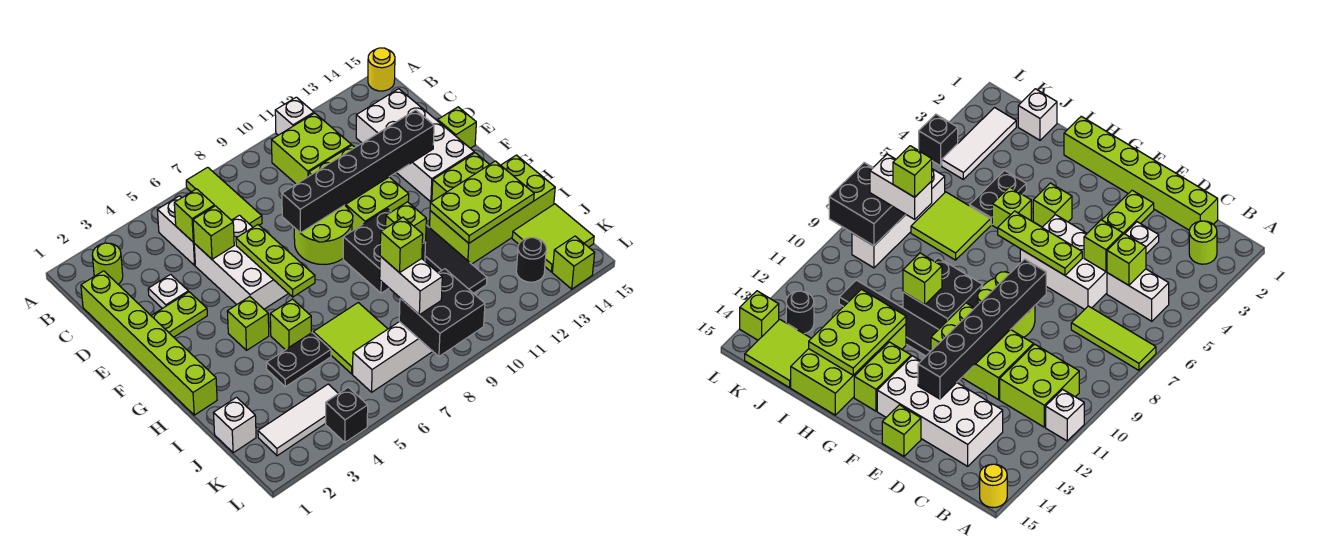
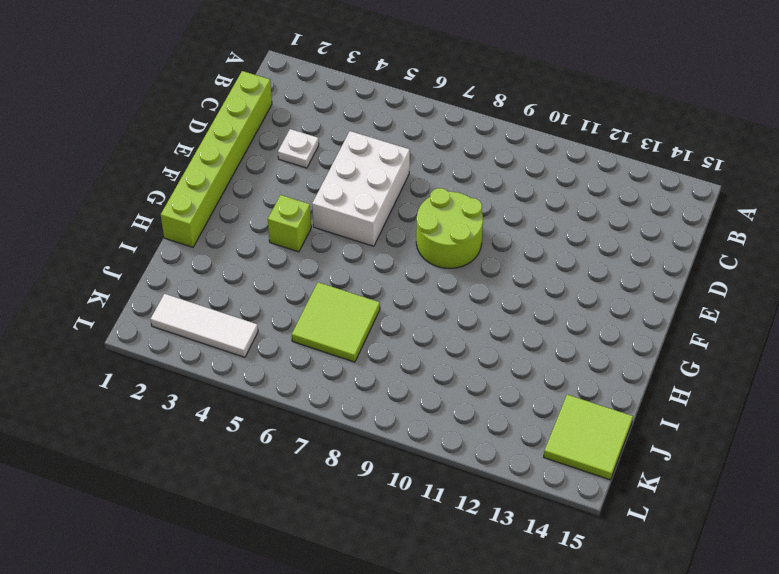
none -> lime tile A7:C7 level 1
none -> white brick A11 level 1
none -> yellow round brick A15 level 1
none -> lime round brick B2 level 1

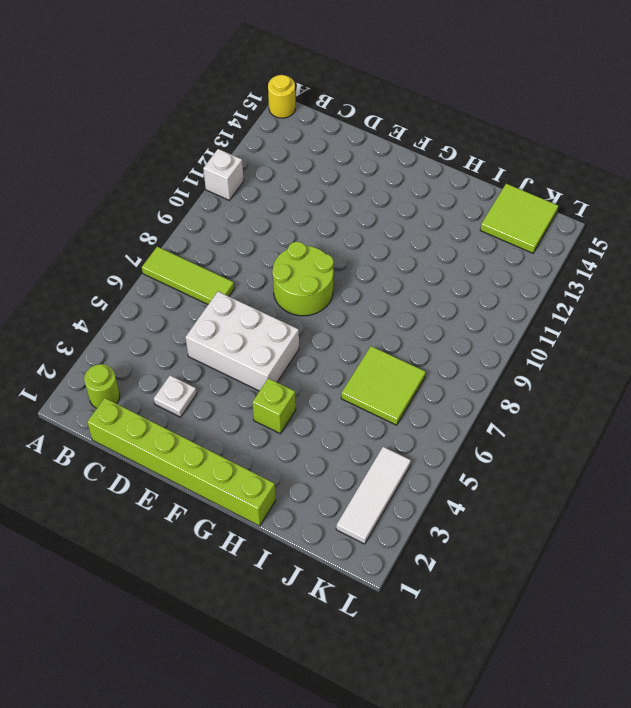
none -> white brick B5:C5 level 1
none -> lime brick B10:C11 level 1
none -> white brick C13:F14 level 1
none -> lime brick D10:F11 level 1

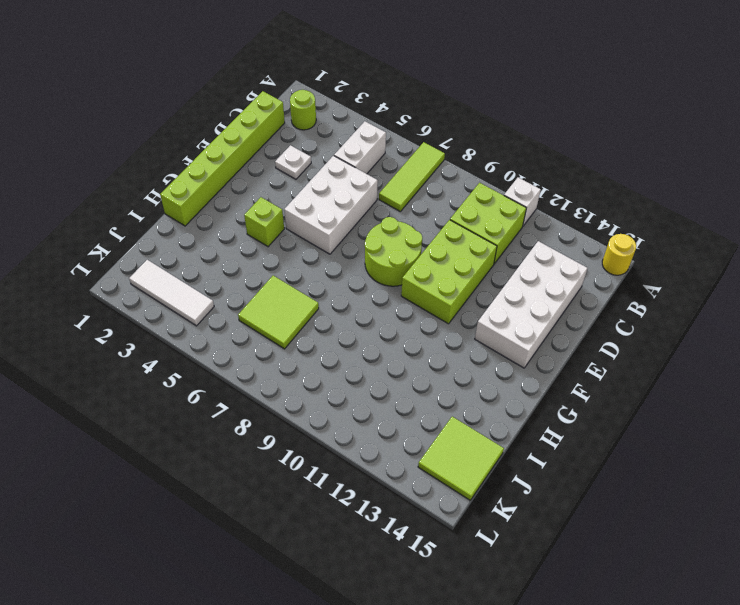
none -> lime plate E2:E3 level 1
none -> lime brick E15 level 1
none -> black brick G9:H10 level 1
none -> black tile G11:J11 level 1

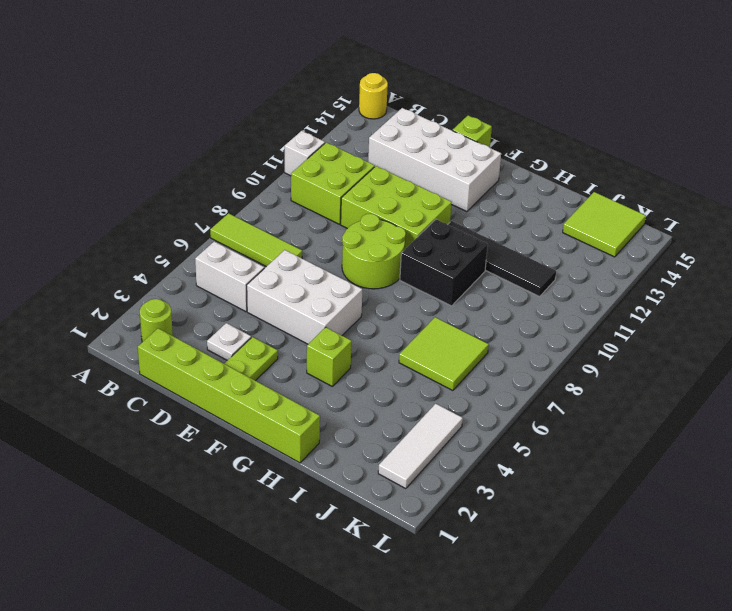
none -> lime brick G13:G14 level 1
none -> lime brick H5 level 1
none -> lime brick H12:I15 level 1
none -> black plate I4:I5 level 1

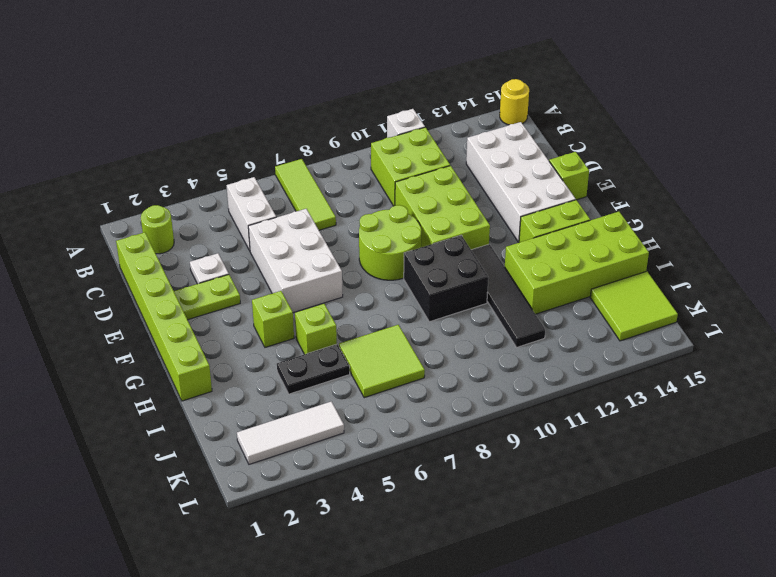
none -> white brick J1 level 1
none -> white brick K6:K9 level 1
none -> black round brick K13 level 1
none -> black brick L4 level 1

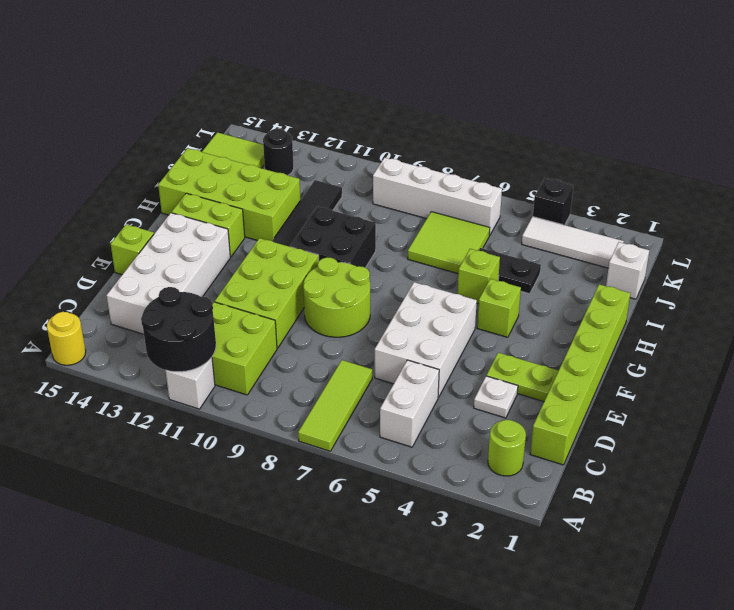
black round brick A11:B12 level 2 -> none
none -> lime brick L14 level 1
none -> lime brick C5 level 2
none -> lime brick D5 level 2
none -> lime plate E6:G6 level 2

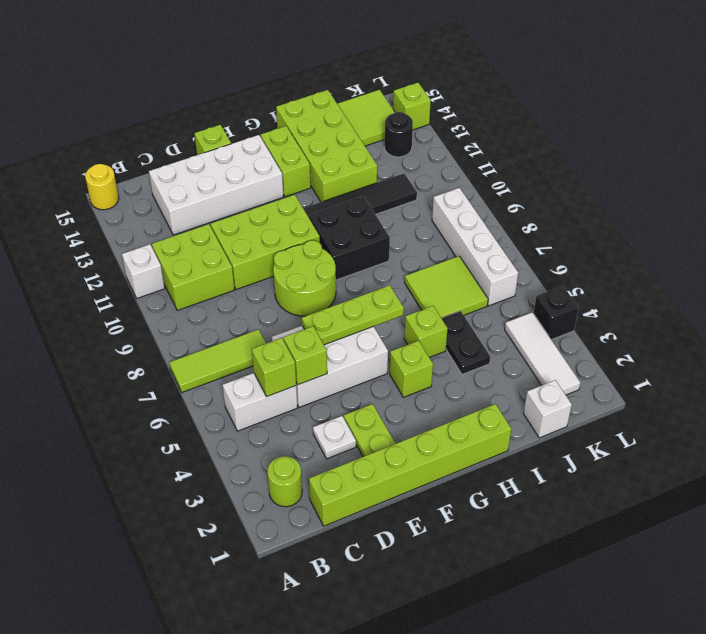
none -> black brick E8:E13 level 2
none -> lime brick H10 level 2
none -> lime plate H12:I14 level 2
none -> black brick K8:L9 level 2

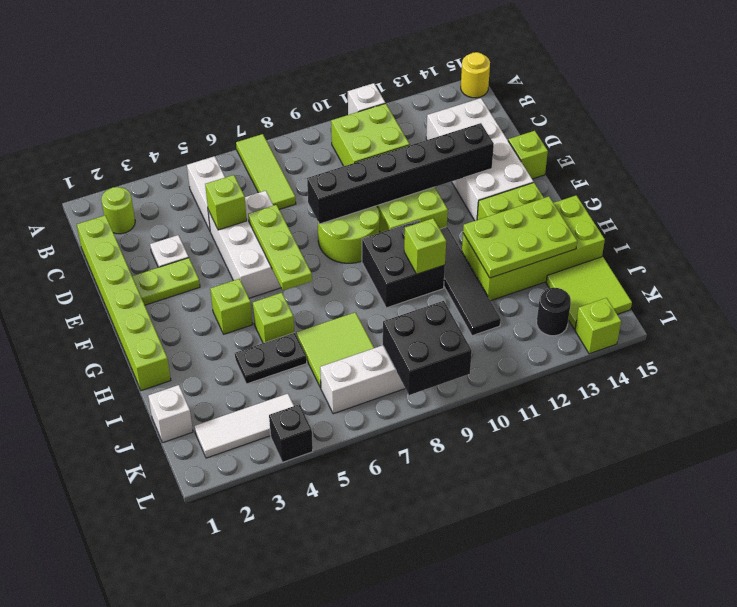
none -> lime brick C5 level 2
none -> white brick J8:K8 level 3
none -> lime brick J8 level 4

